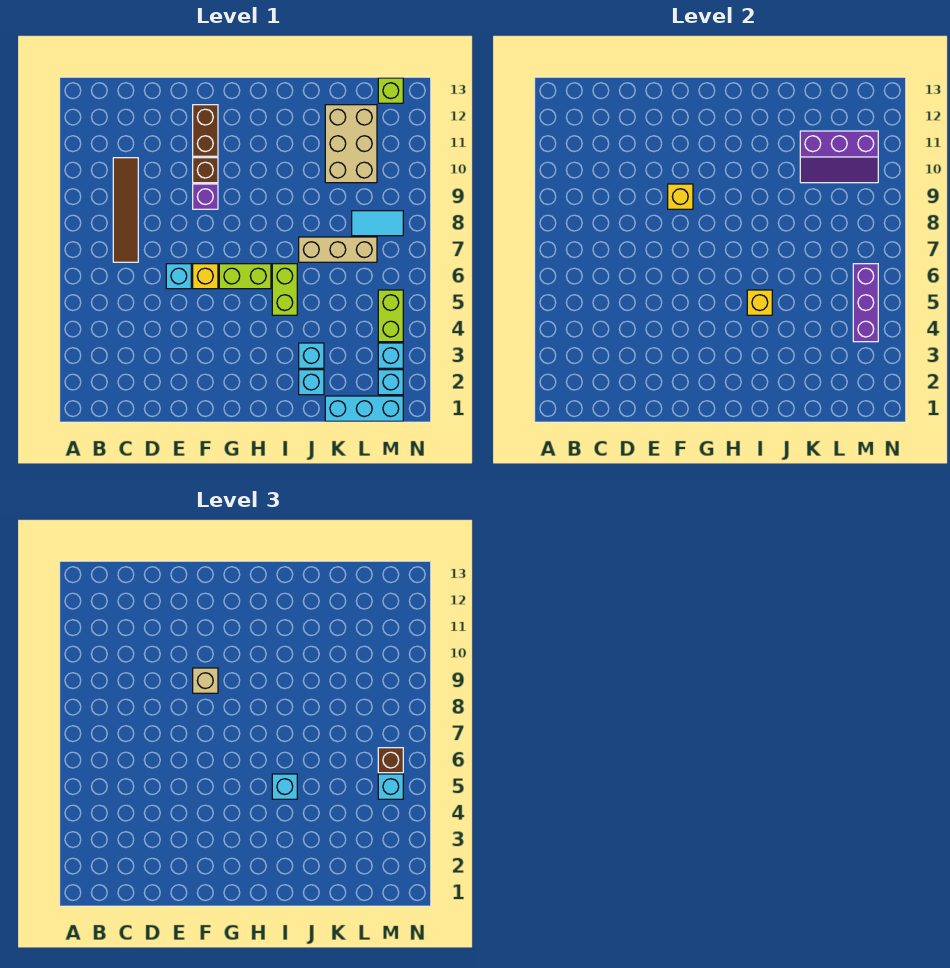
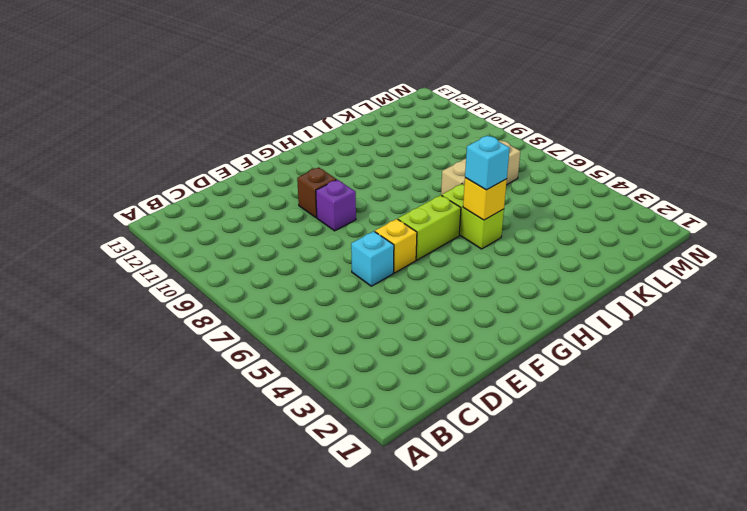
none -> brown tile C7:C10 level 1
none -> brown brick F11:F12 level 1
none -> cyan brick J2 level 1

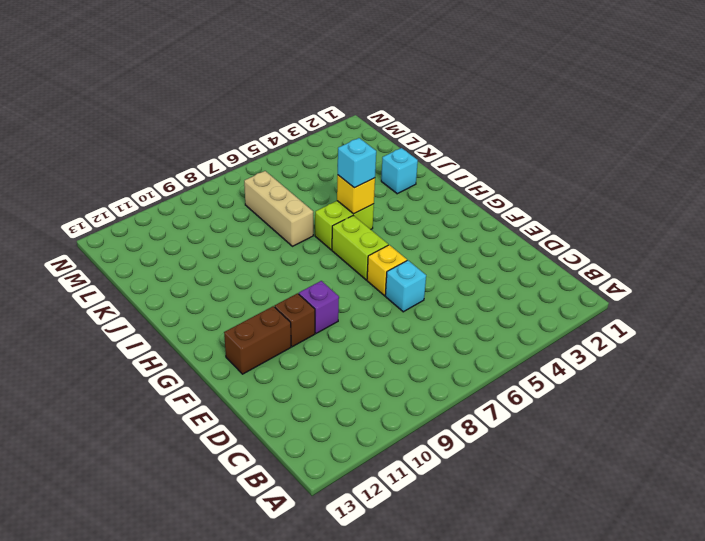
none -> brown tile C7:C10 level 1
none -> cyan brick J3 level 1
none -> cyan brick K1:M1 level 1

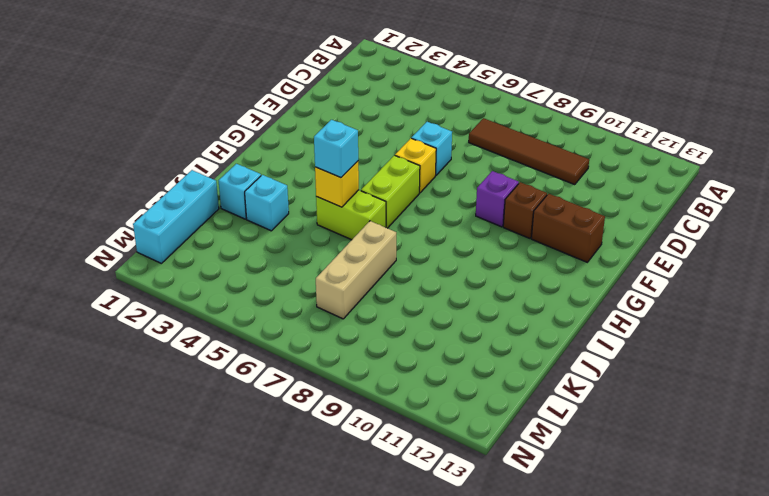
none -> tan brick K10:L12 level 1
none -> cyan tile L8:M8 level 1
none -> cyan brick M2 level 1

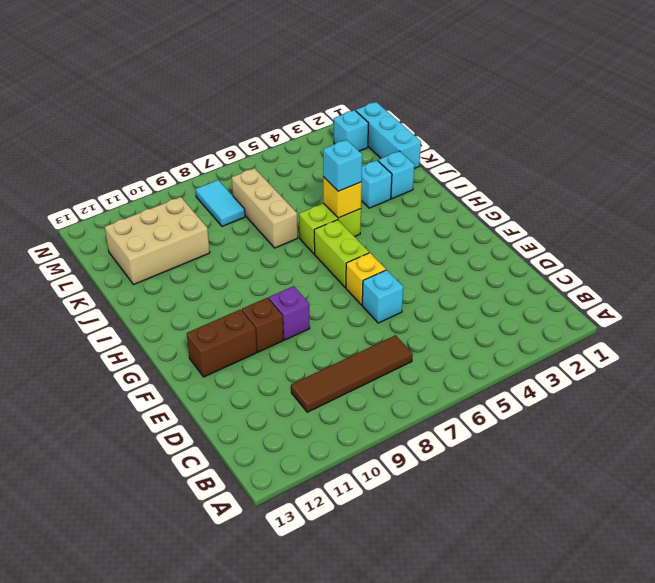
none -> cyan brick M3 level 1
none -> lime brick M4:M5 level 1
none -> lime brick M13 level 1

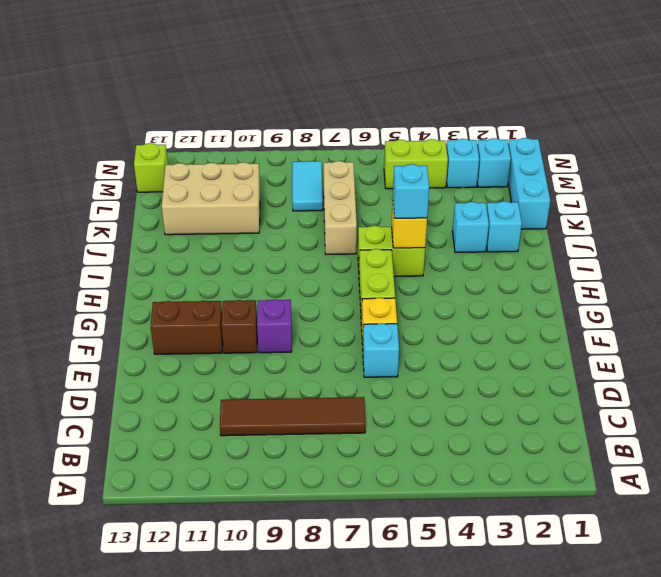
none -> yellow brick F9 level 2
none -> purple slope K10:M11 level 2 top 11
none -> purple brick M4:M6 level 2

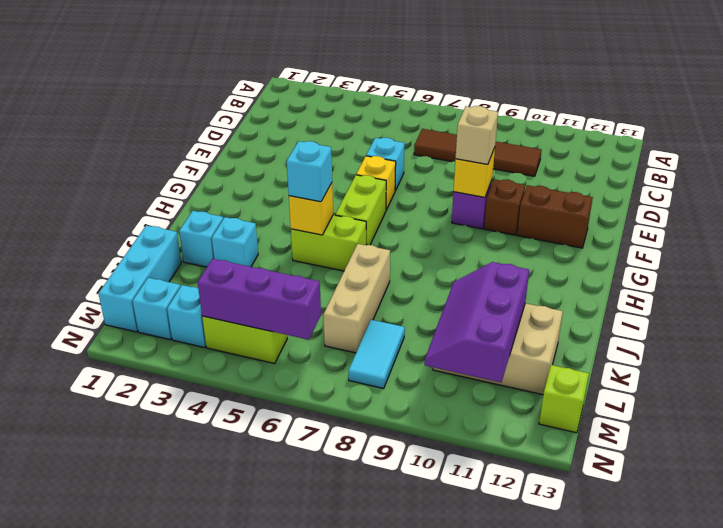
none -> cyan brick M5 level 3
none -> brown brick M6 level 3

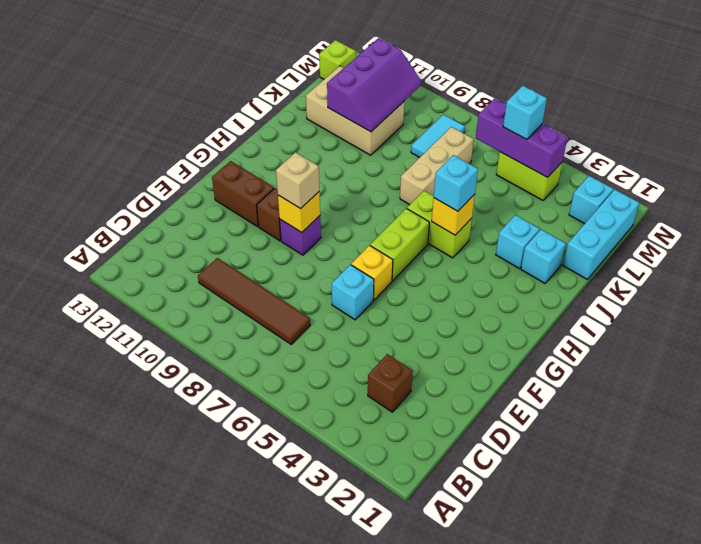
brown brick C3 level 1 -> brown brick M6 level 3
none -> cyan brick M3 level 1

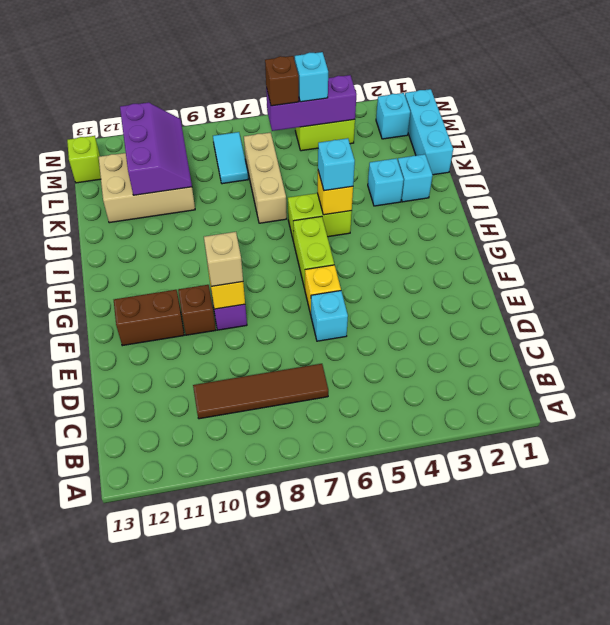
none -> cyan brick M3 level 1

